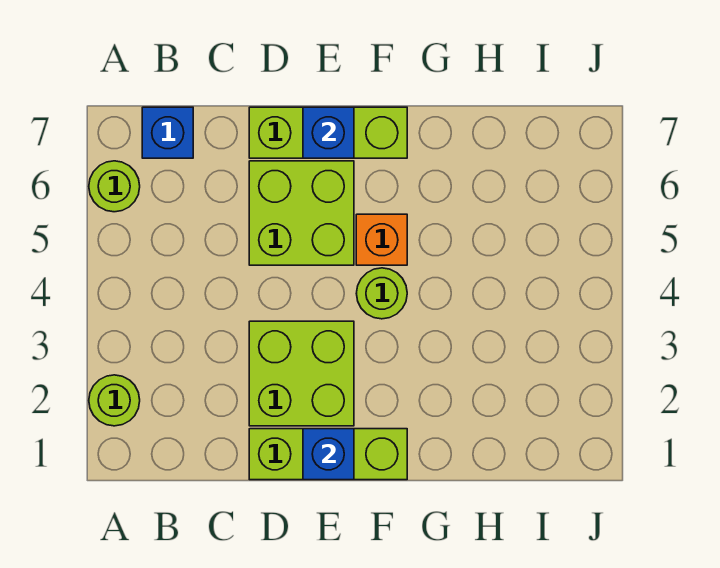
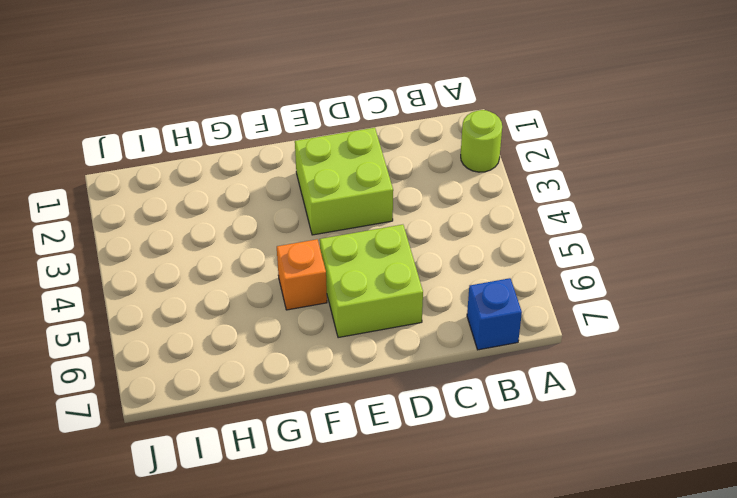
none -> lime round brick A6 level 1
none -> lime brick D1:F1 level 1

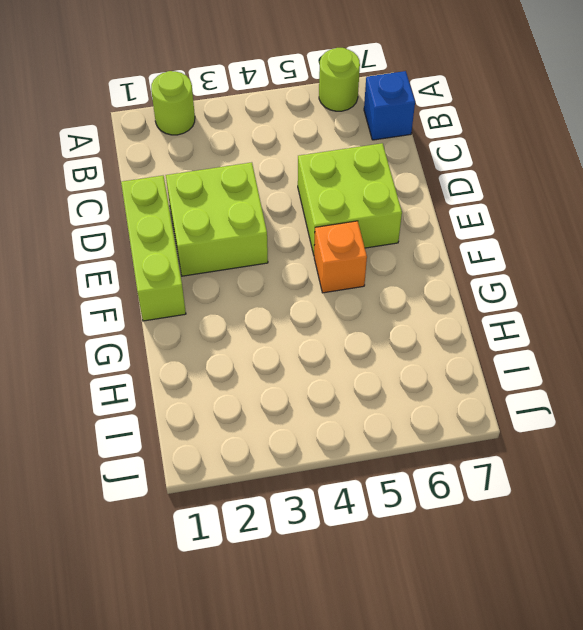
none -> lime brick D7:F7 level 1
none -> lime round brick F4 level 1

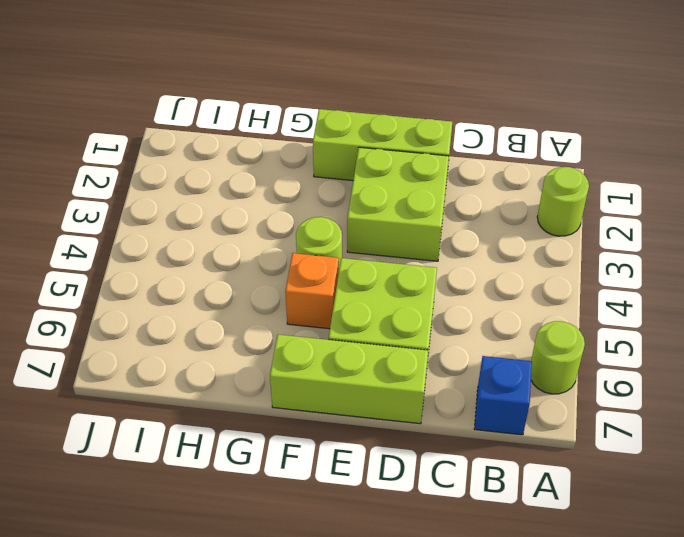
none -> blue brick E1 level 2
none -> blue brick E7 level 2

